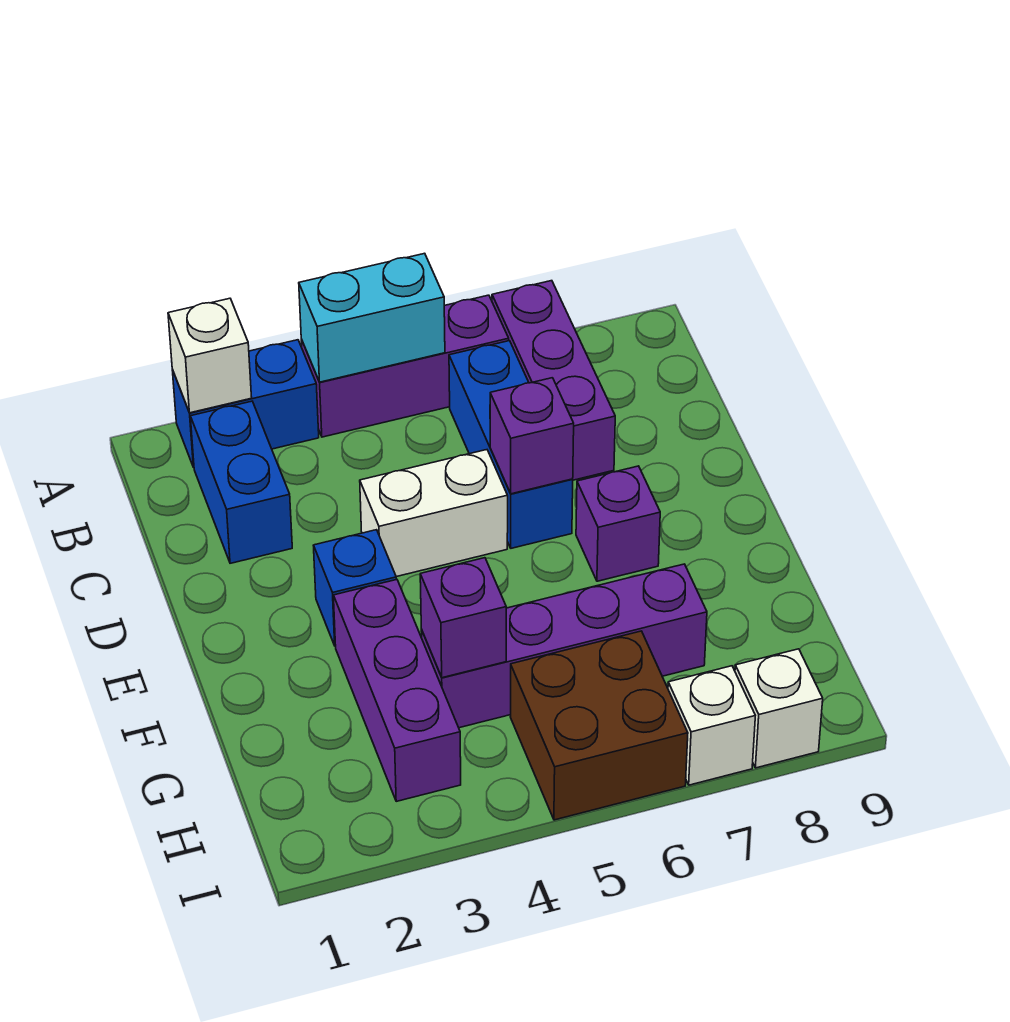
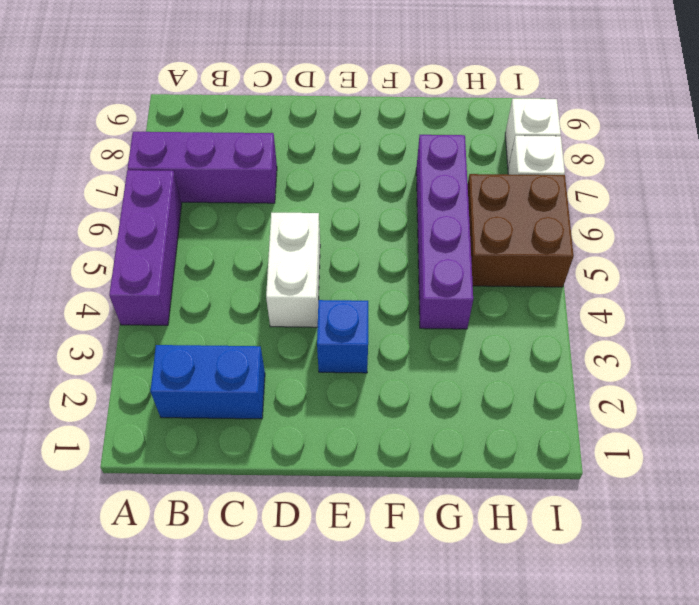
none -> blue brick A2:A3 level 1
none -> blue brick B6:D6 level 1
none -> purple brick E7 level 1

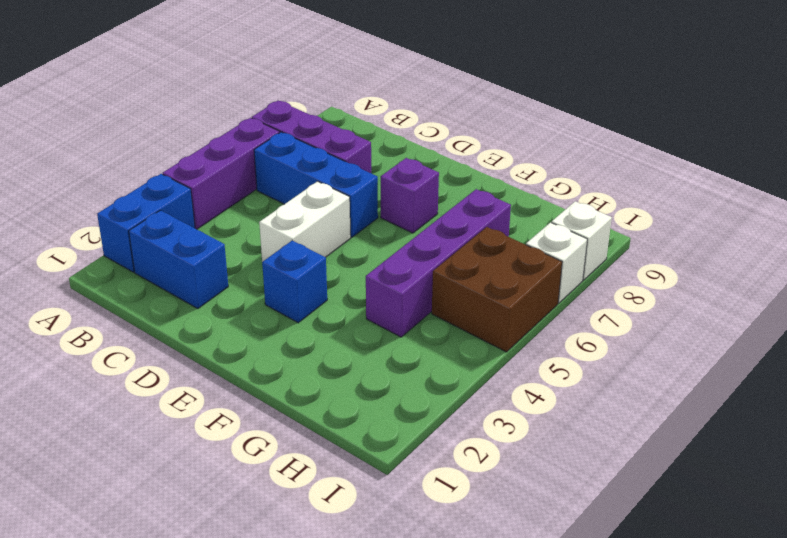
none -> purple brick F3:H3 level 1
none -> white brick A2 level 2
none -> cyan brick A4:A5 level 2

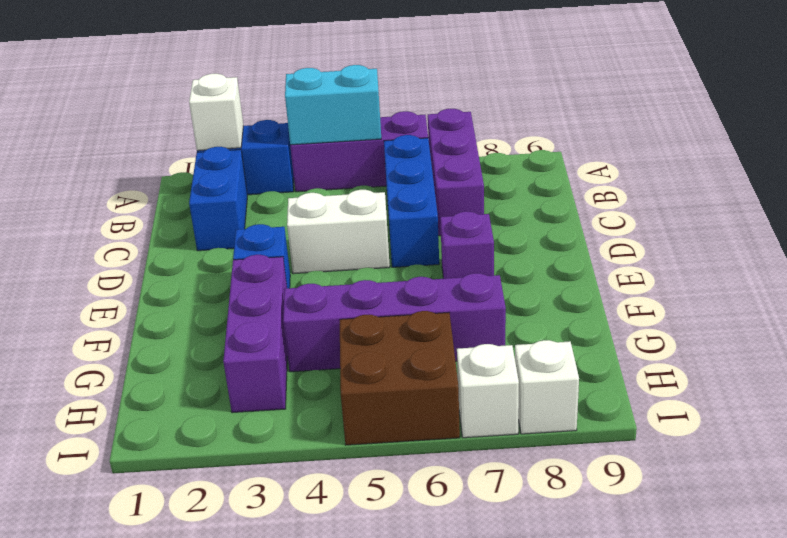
none -> purple brick D6 level 2
none -> purple brick G4 level 2

